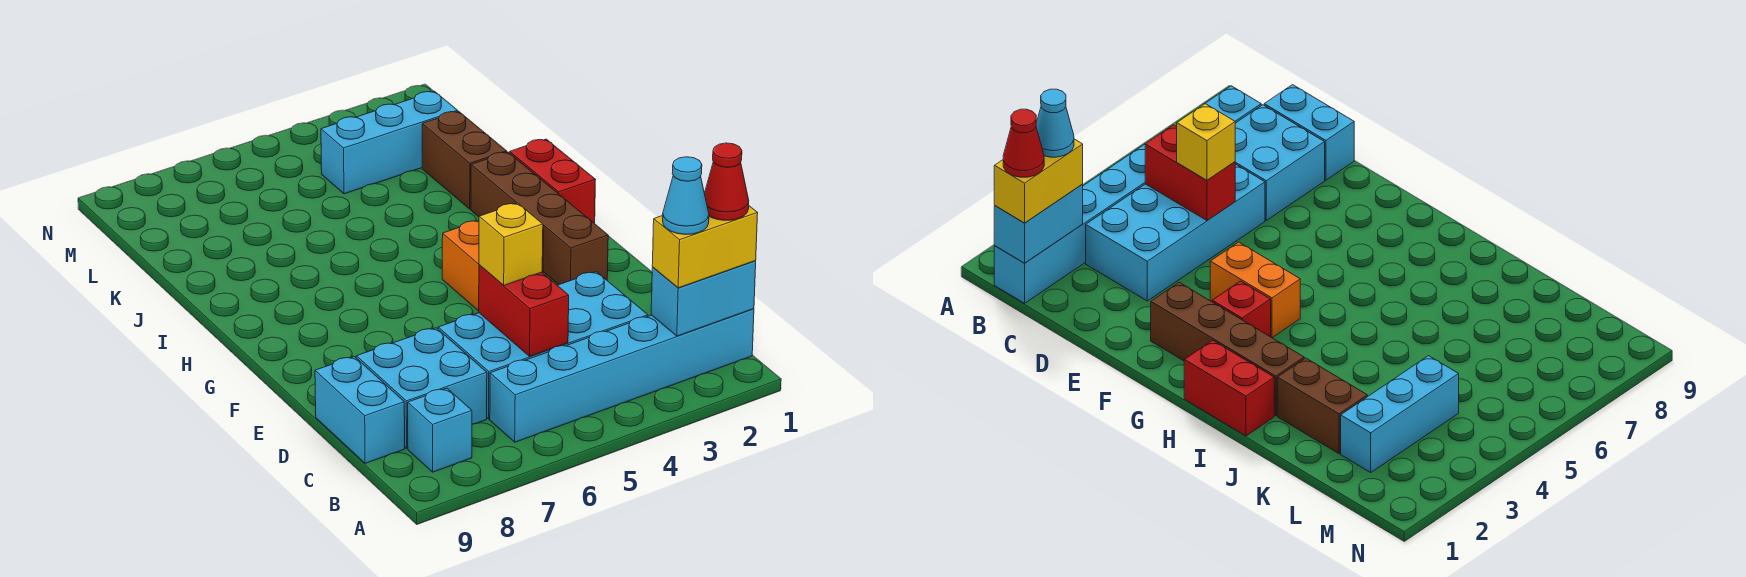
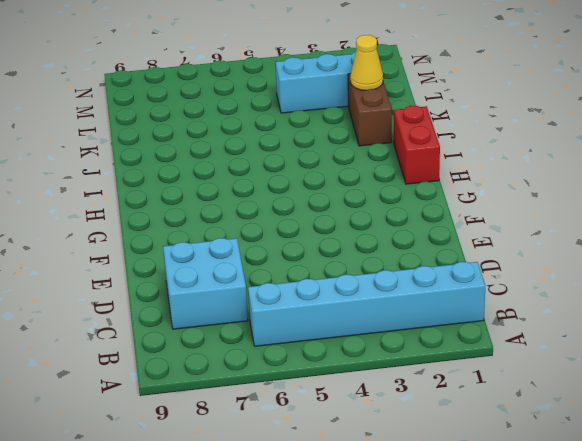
yellow cone K2 level 2 -> none
none -> cyan brick B8 level 1
none -> cyan brick C3:D6 level 1
none -> cyan brick C9:D9 level 1

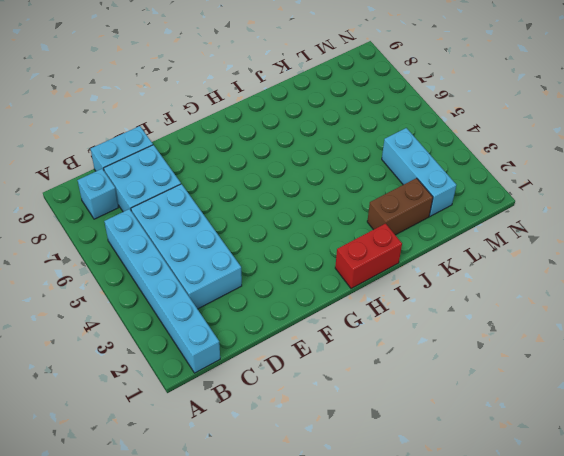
none -> brown brick F2:I2 level 1
none -> orange brick F4:G4 level 1
none -> red brick G3 level 1

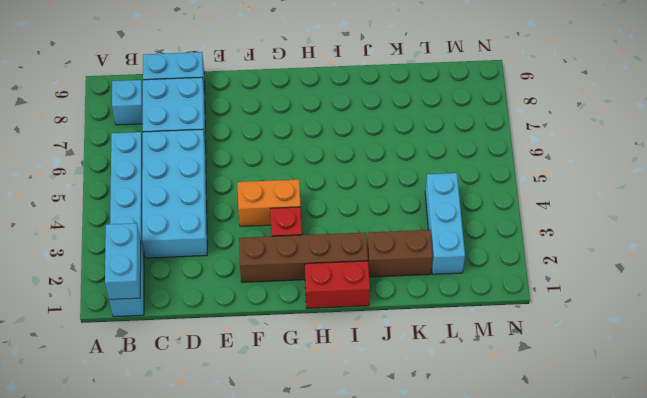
none -> red brick C5:D5 level 2
none -> yellow brick B1:B2 level 3
none -> yellow brick D5 level 3

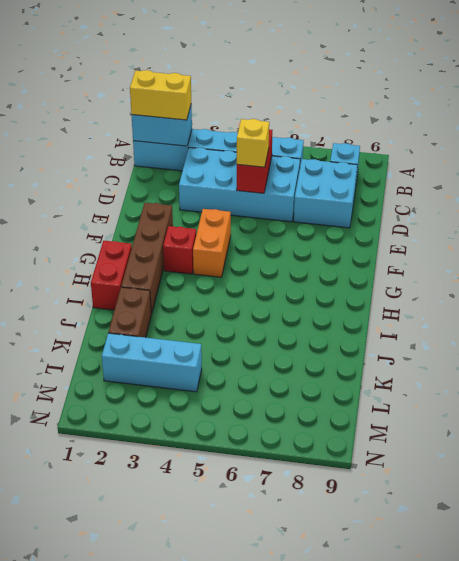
none -> cyan brick C9:D9 level 1
none -> red cone B1 level 4
none -> cyan cone B2 level 4

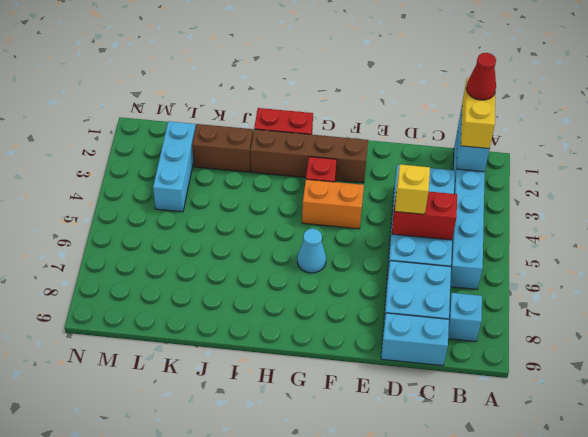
cyan cone G6 level 1 -> cyan cone B2 level 4

